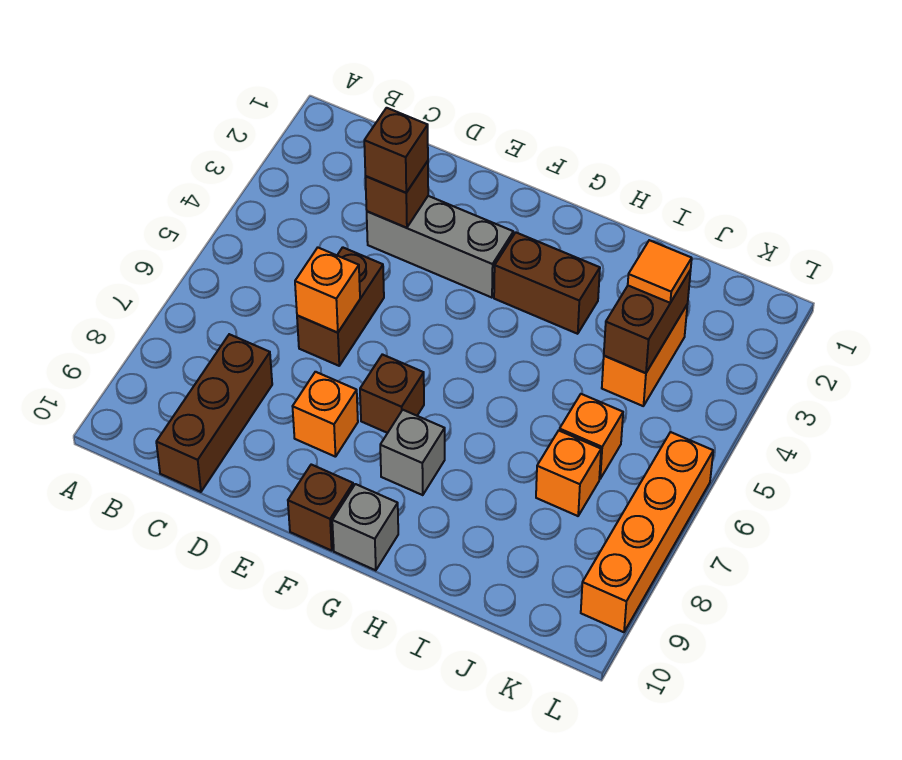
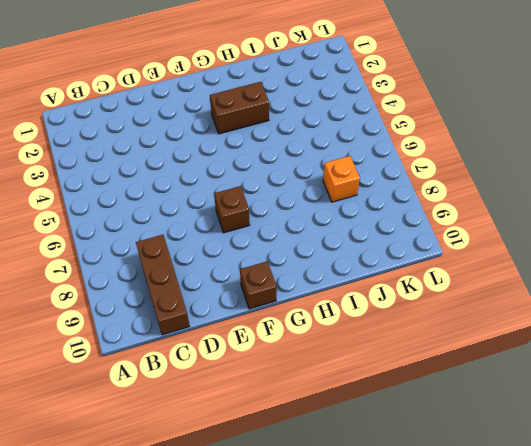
none -> grey brick D3:F3 level 1
none -> brown brick D5:D6 level 1
none -> orange brick E8 level 1

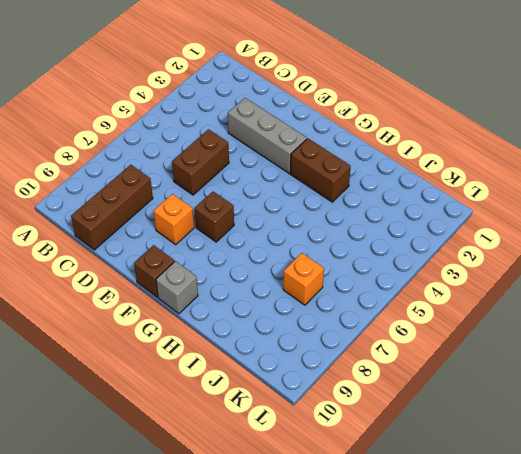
none -> grey brick G8 level 1
none -> orange brick J3:J4 level 1
none -> orange brick J6 level 1

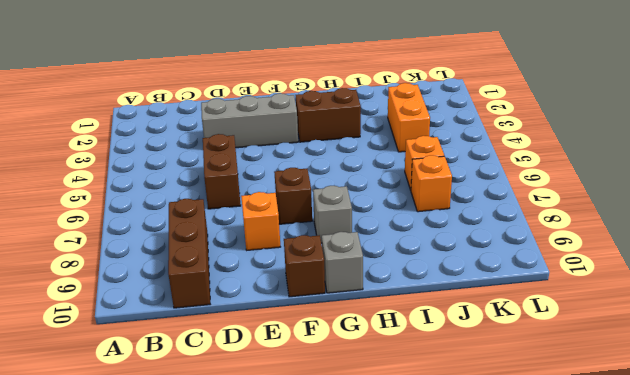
none -> orange brick L6:L9 level 1
none -> brown brick D3 level 2
none -> orange brick D6 level 2

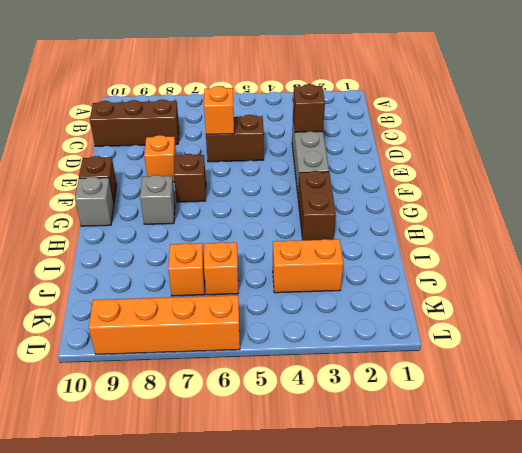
none -> brown brick J3:J4 level 2
none -> brown brick D3 level 3
none -> orange tile J3 level 3

